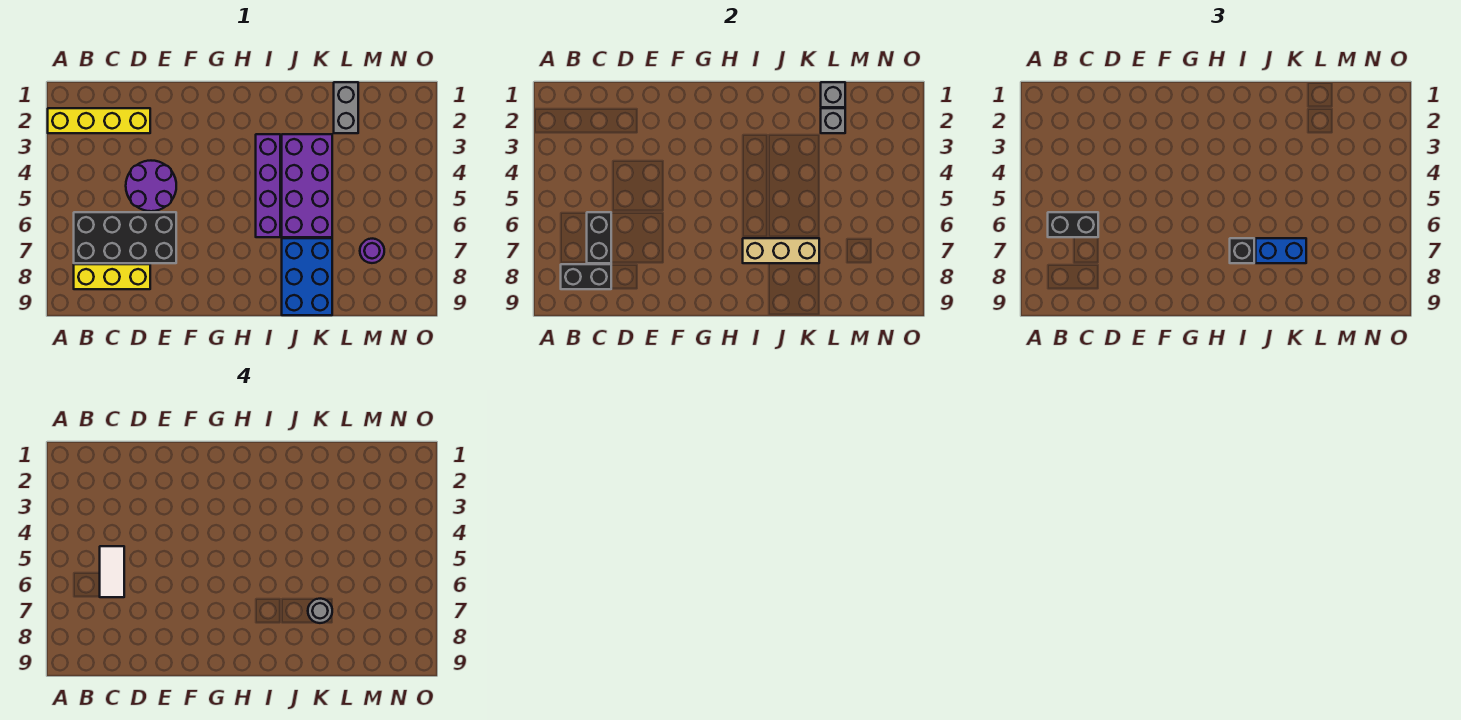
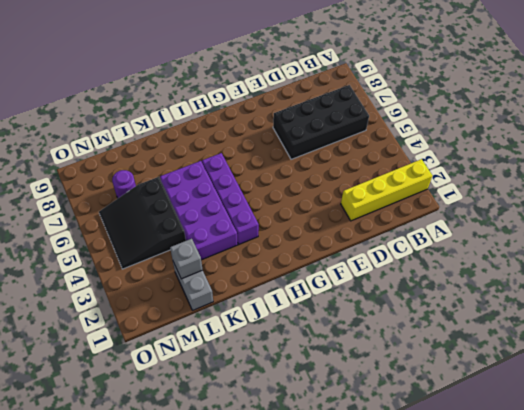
black slope L4:N6 level 1 top L -> none
none -> yellow brick B8:D8 level 1
none -> purple round brick D4:E5 level 1
none -> blue brick J7:K9 level 1

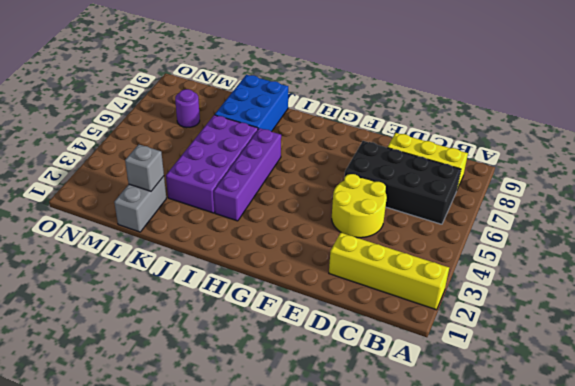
yellow round brick D4:E5 level 1 -> purple round brick D4:E5 level 1
none -> black brick B8:C8 level 2
none -> black brick C6:C7 level 2
none -> tan brick I7:K7 level 2

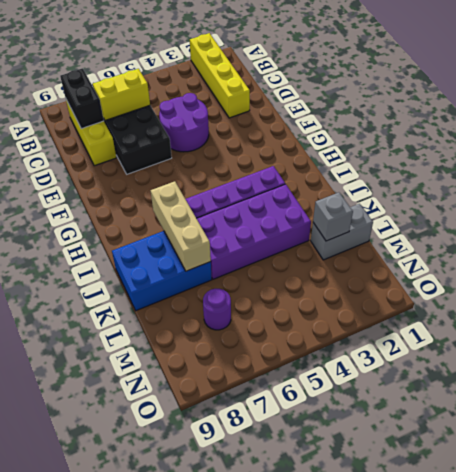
yellow brick C6:C7 level 2 -> black brick C6:C7 level 2
none -> grey brick L1 level 2
none -> black brick B6:C6 level 3
none -> black brick I7 level 3

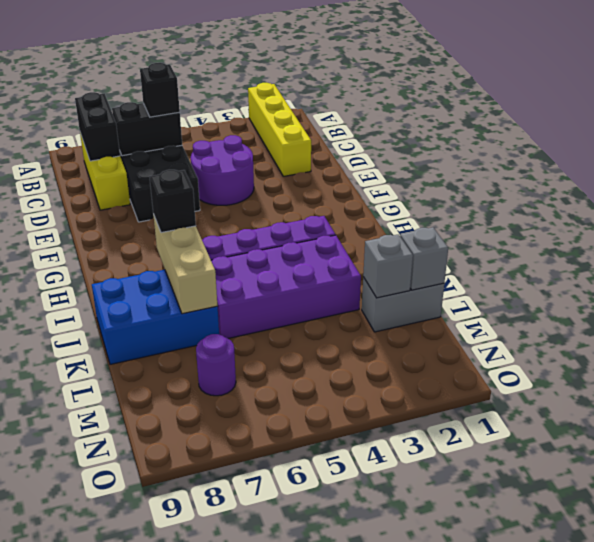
black brick C6 level 3 -> black brick B6:C6 level 3
none -> blue brick J7:K7 level 3
none -> white tile C5:C6 level 4
none -> grey round brick K7 level 4

